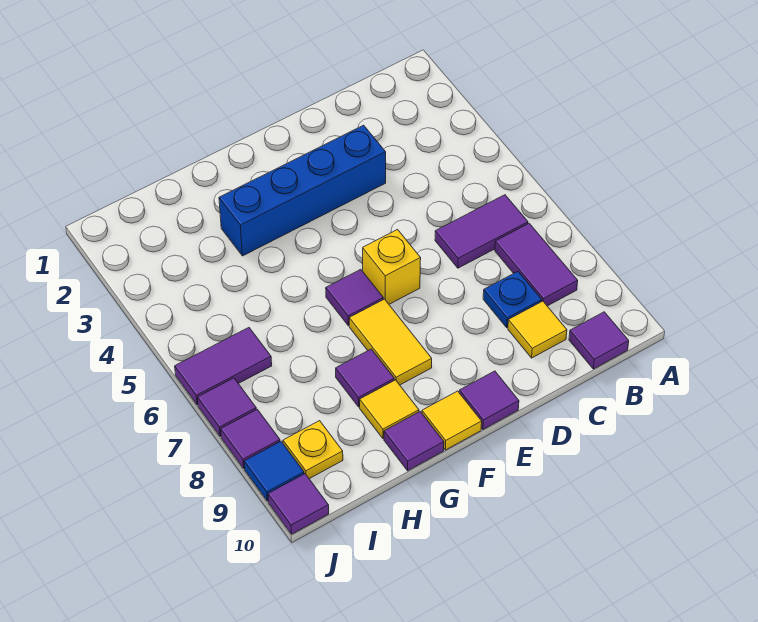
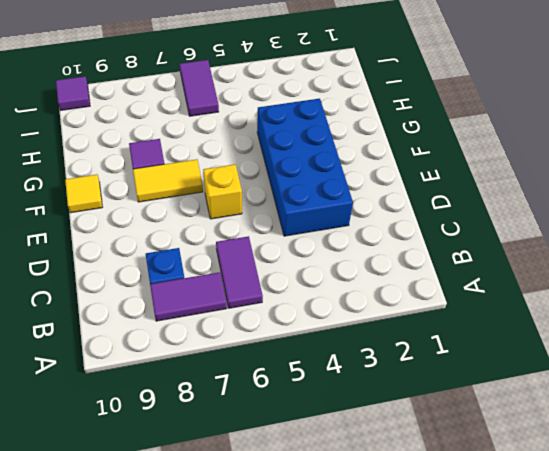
blue brick D3:G4 level 1 -> blue brick D3:G3 level 1
none -> purple tile B10 level 1
none -> yellow tile C9 level 1
none -> purple tile E10 level 1

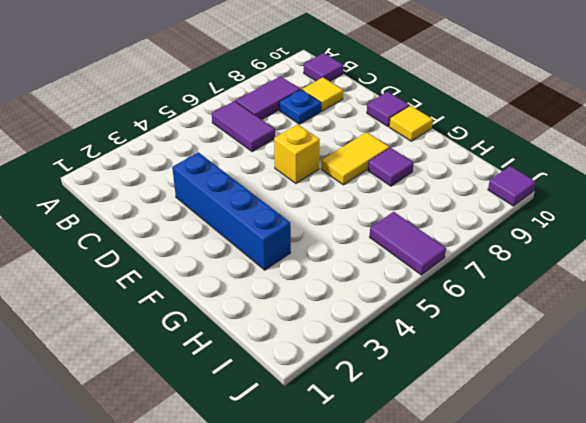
none -> purple tile F6 level 1
none -> yellow tile G9 level 1
none -> purple tile G10 level 1

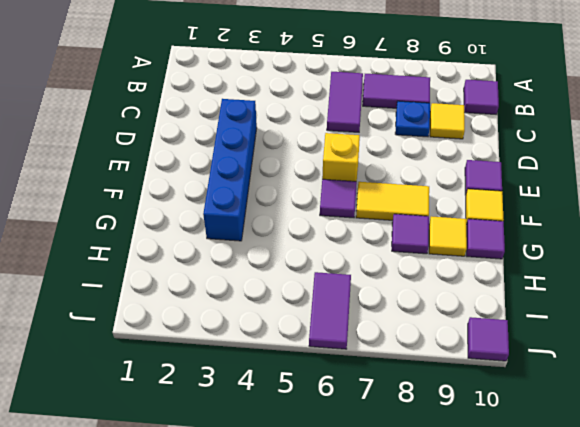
none -> yellow plate I9 level 1
none -> purple tile J7 level 1
none -> purple tile J8 level 1

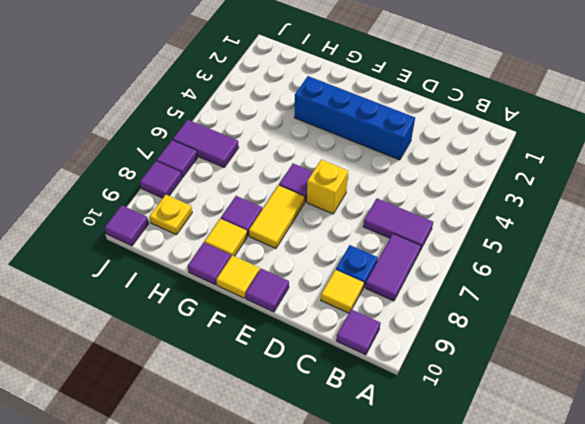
none -> blue tile J9 level 1

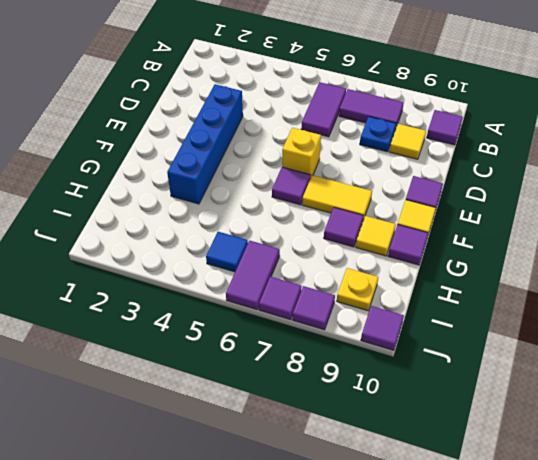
blue tile I5 level 1 -> blue tile J9 level 1

